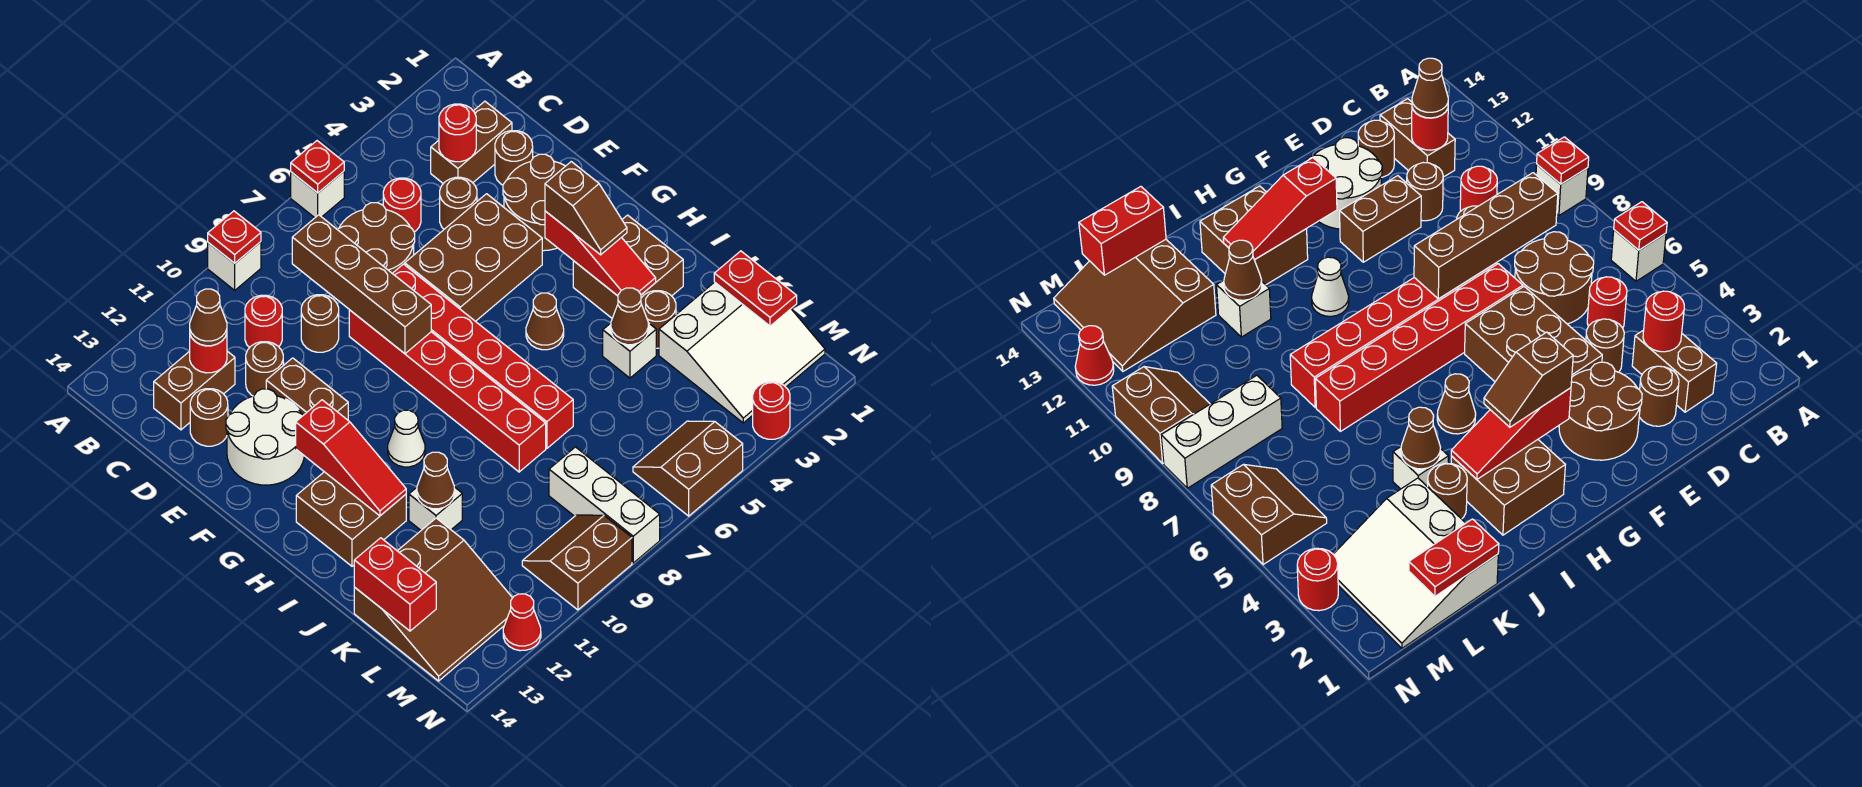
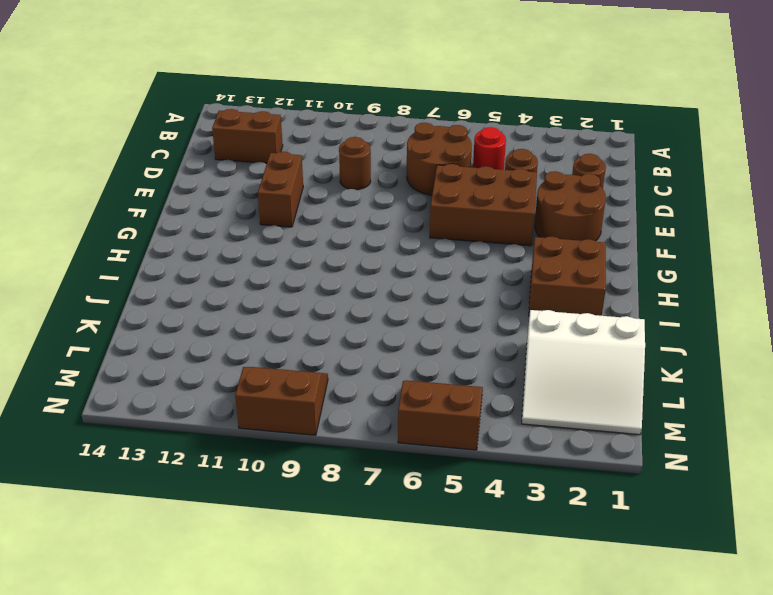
none -> white brick A6 level 1
none -> white brick A9 level 1
none -> brown brick C2:C3 level 1
none -> red round brick C10 level 1

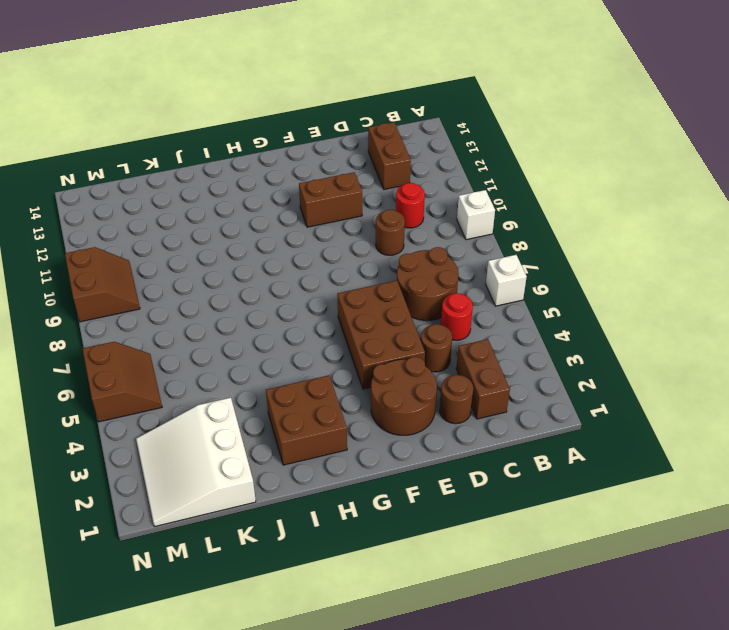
none -> brown round brick D11 level 1
none -> brown round brick D13 level 1
none -> red brick E7:J7 level 1
none -> red brick E8:J8 level 1

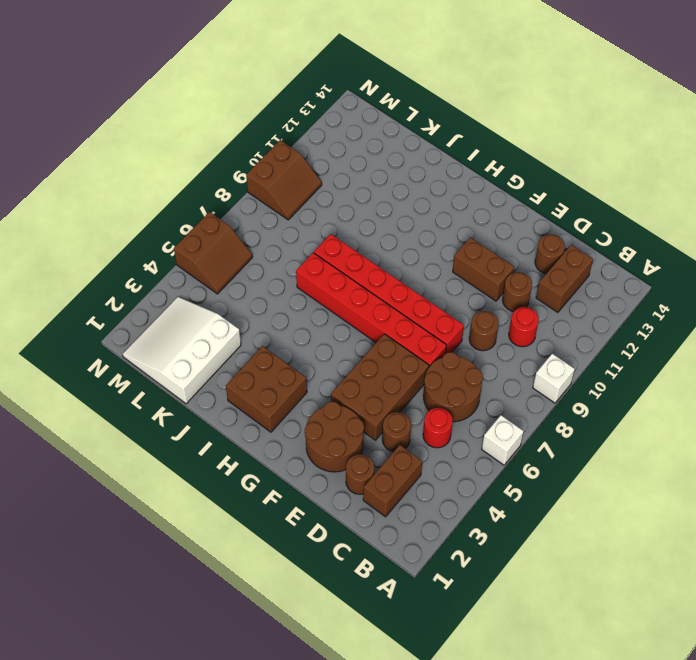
none -> white round brick E12:F13 level 1
none -> brown cone H5 level 1
none -> white cone H10 level 1
none -> brown brick H12:I13 level 1

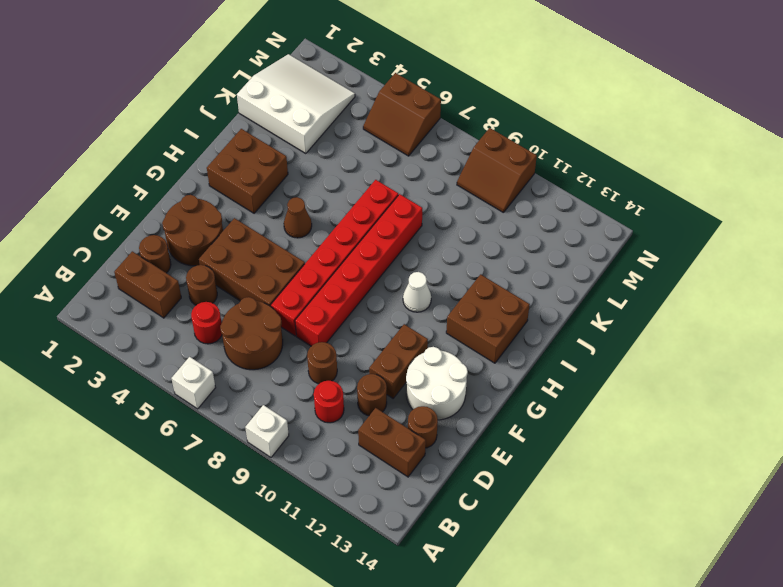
none -> brown round brick J3 level 1
none -> white brick J4 level 1
none -> white brick J11 level 1
none -> brown slope K12:M14 level 1 top K

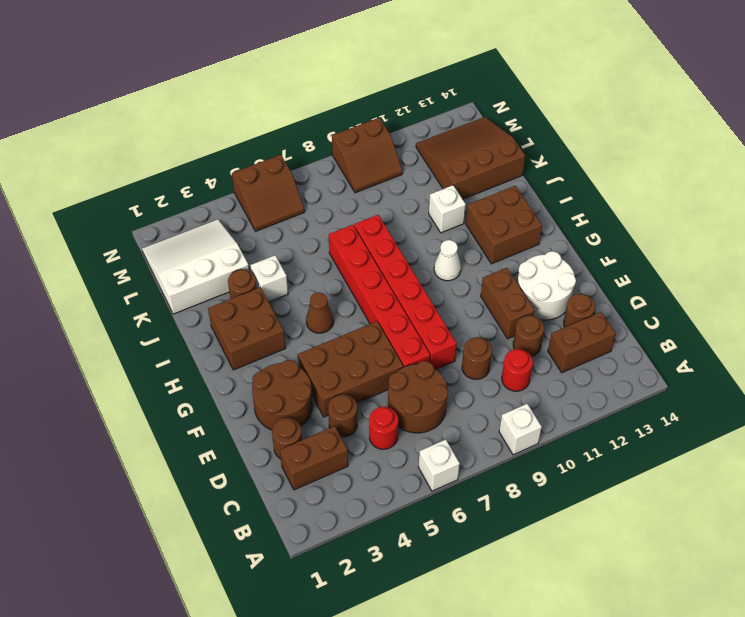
none -> white brick L8:N8 level 1
none -> red round brick N3 level 1
none -> red cone N12 level 1
none -> red plate A6 level 2

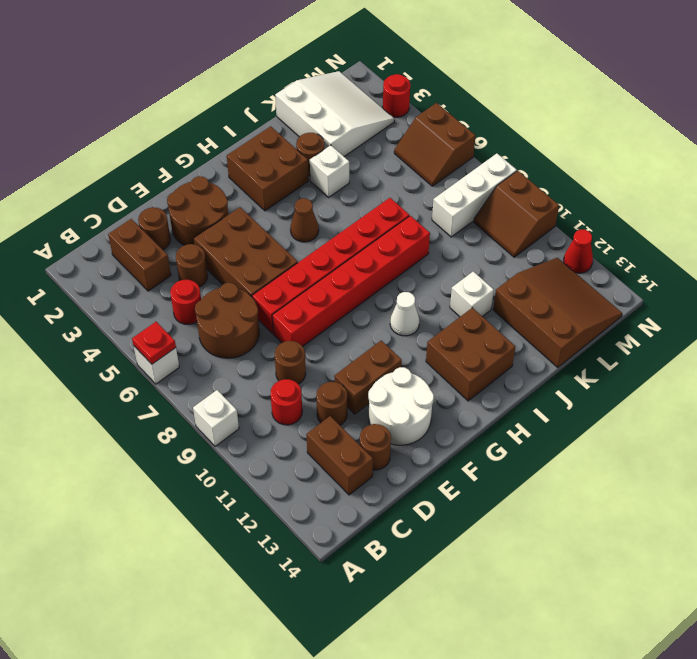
none -> red plate A9 level 2
none -> red round brick C3 level 2
none -> brown brick C8:F8 level 2
none -> red round brick C12 level 2

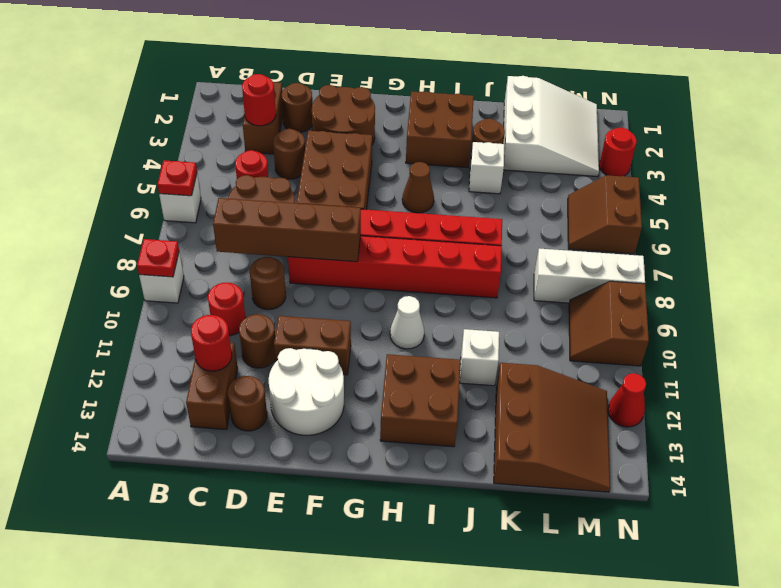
none -> red slope G3:I3 level 2 top G
none -> red slope G12:I12 level 2 top G
none -> brown cone J4 level 2
none -> brown cone J11 level 2

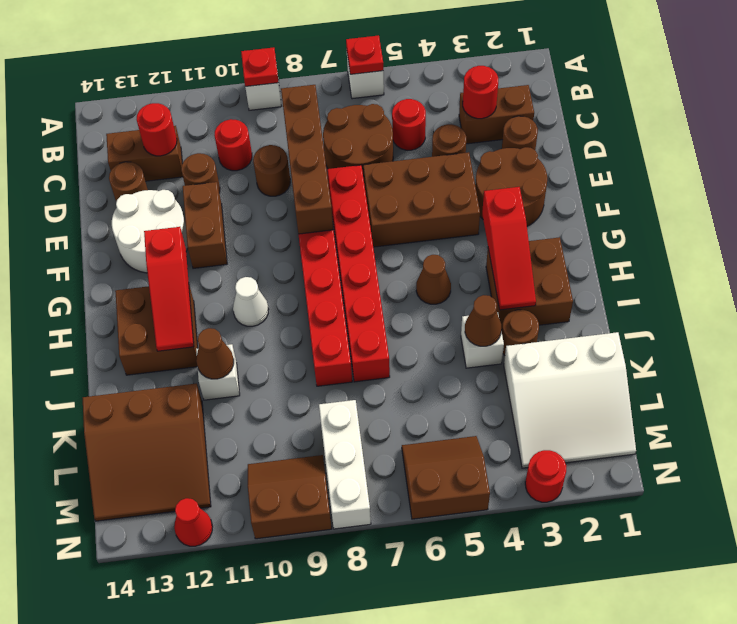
none -> red plate K1:L1 level 2
none -> red brick K14:L14 level 2
none -> brown cone C12 level 3
none -> brown slope G3:H3 level 3 top G

